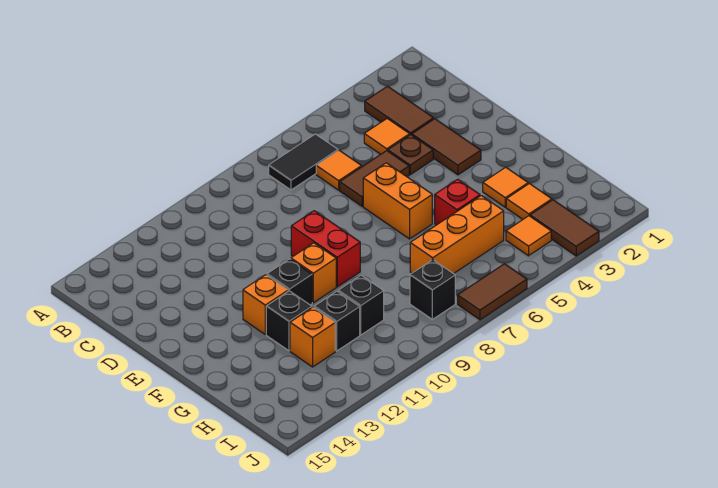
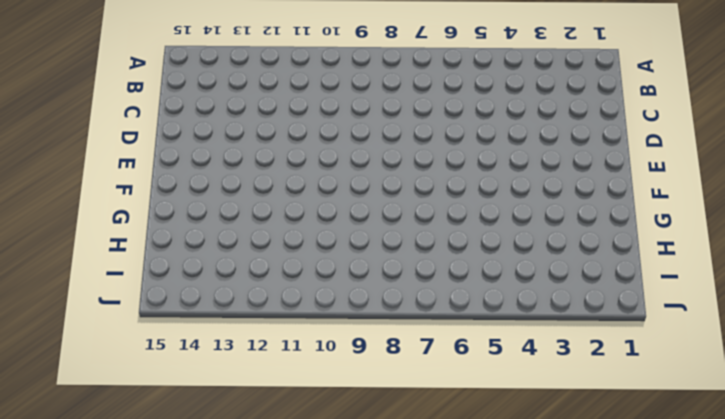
none -> brown tile B3:C3 level 1
none -> black tile B6:B7 level 1
none -> orange tile C4 level 1

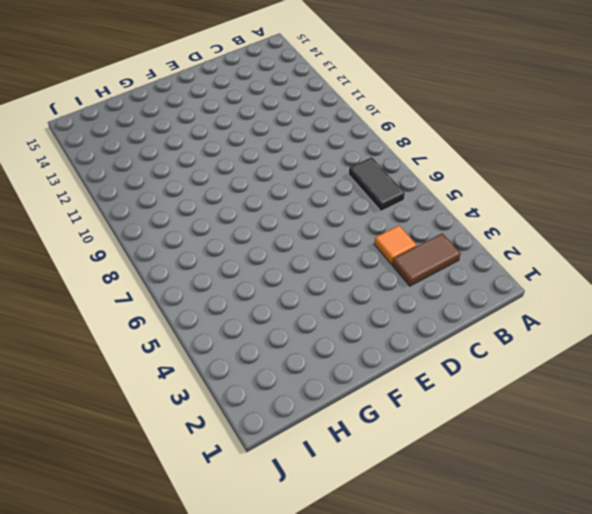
none -> orange tile C6 level 1
none -> brown tile D3:E3 level 1
none -> brown plate D4 level 1

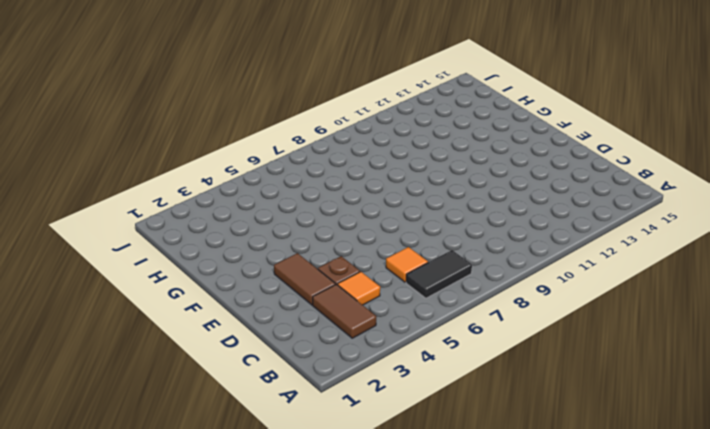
none -> brown tile D5:D6 level 1
none -> orange brick E6:F6 level 1
none -> red brick E9:F9 level 1

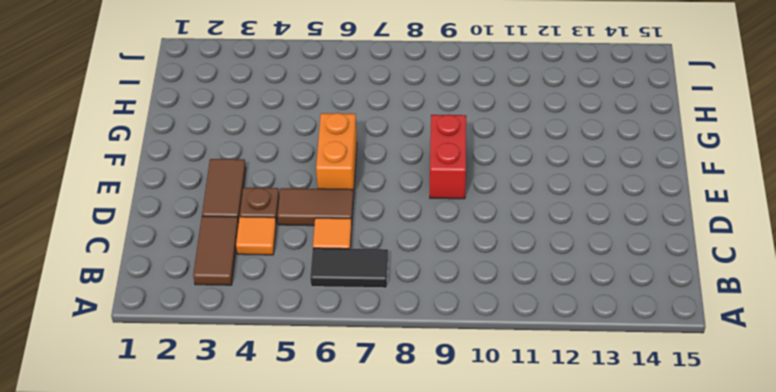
none -> orange brick F10 level 1
none -> black brick F11 level 1
none -> orange brick F12 level 1

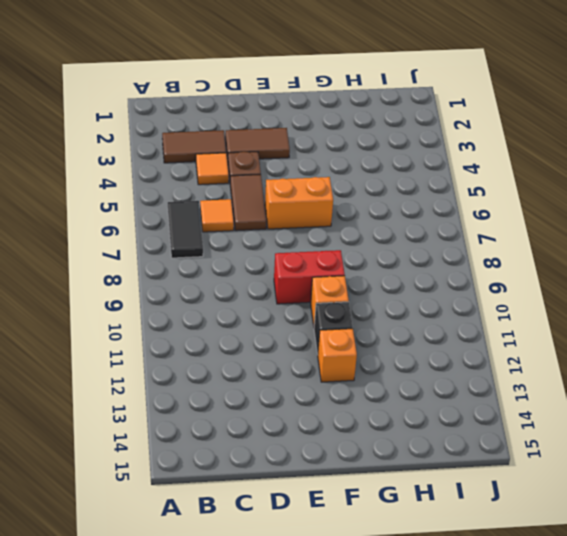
none -> orange tile G3 level 1
none -> red brick G5 level 1
none -> black brick G12 level 1

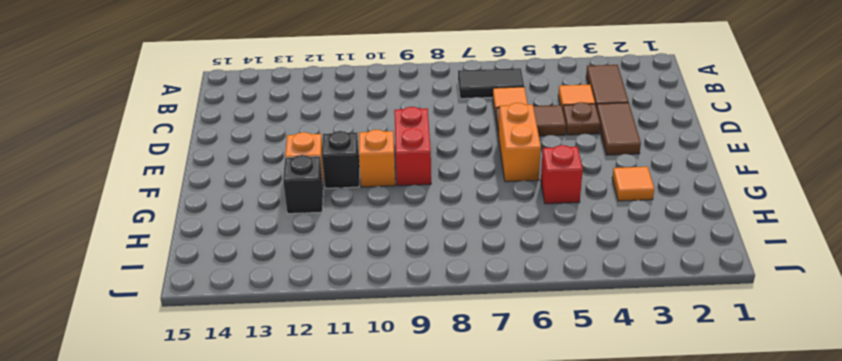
none -> orange tile H3 level 1
none -> orange brick H5:H7 level 1
none -> black brick H10 level 1

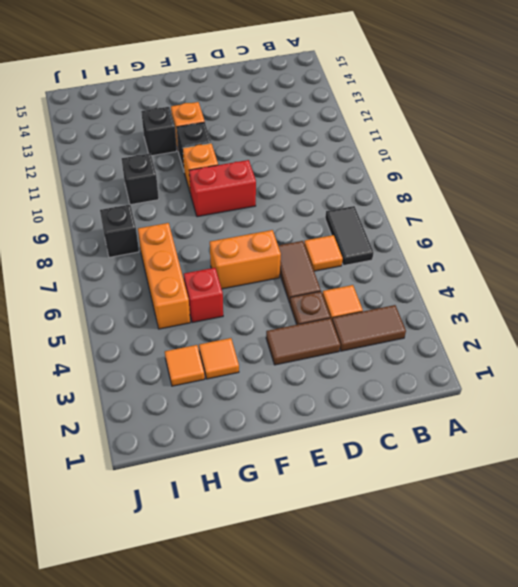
none -> black brick H11 level 1
none -> orange brick H12 level 1
none -> brown tile I3:J3 level 1

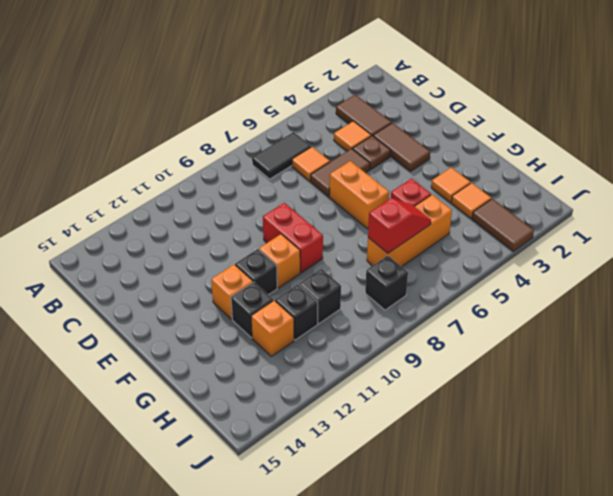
red slope H6:H7 level 2 top 7 -> none
none -> orange tile I4 level 1
none -> brown tile J6:J7 level 1

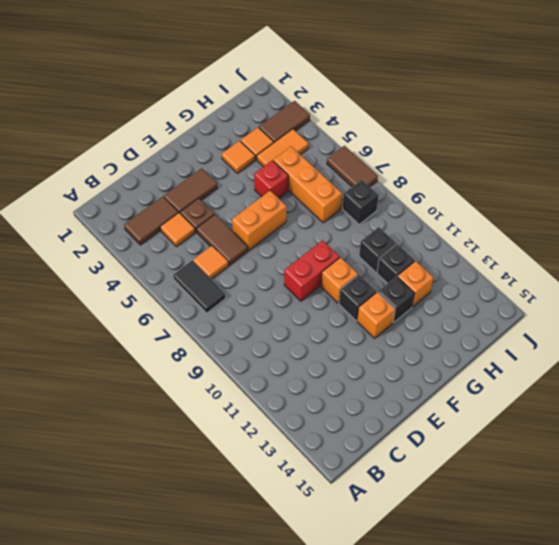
orange tile H4:I4 level 1 -> orange tile I4 level 1

